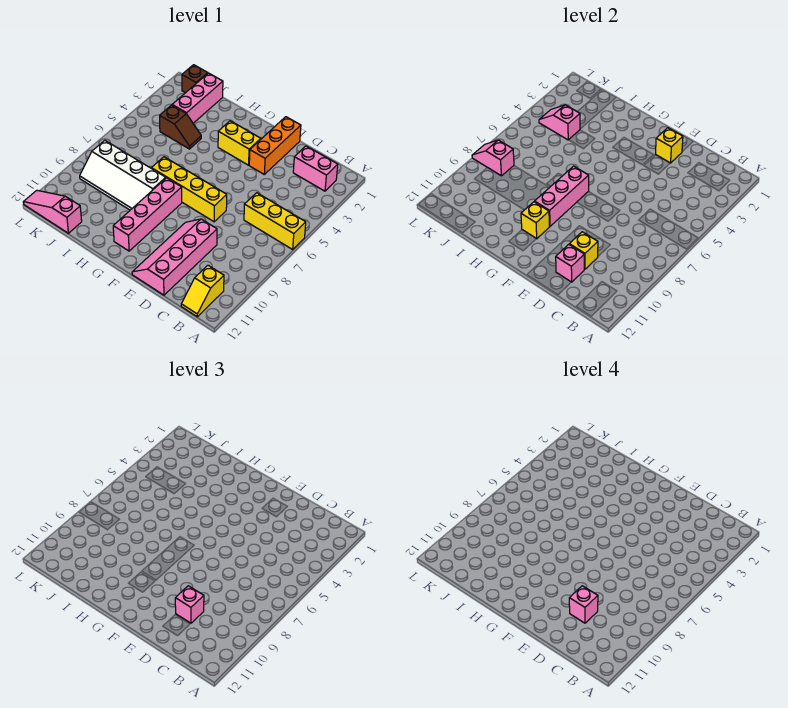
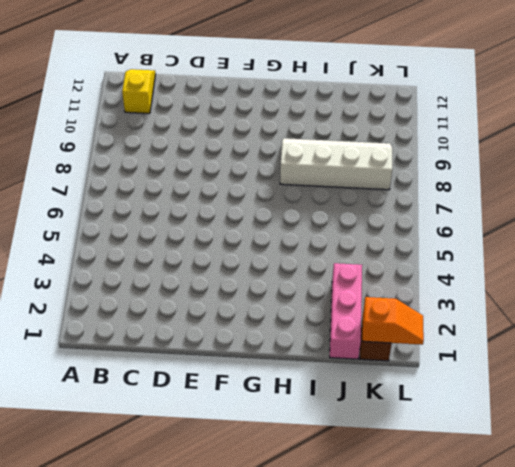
orange slope K1:L1 level 2 top K -> none
none -> yellow brick A6:C6 level 1
none -> pink brick B2:C2 level 1
none -> pink slope D9:E12 level 1 top D

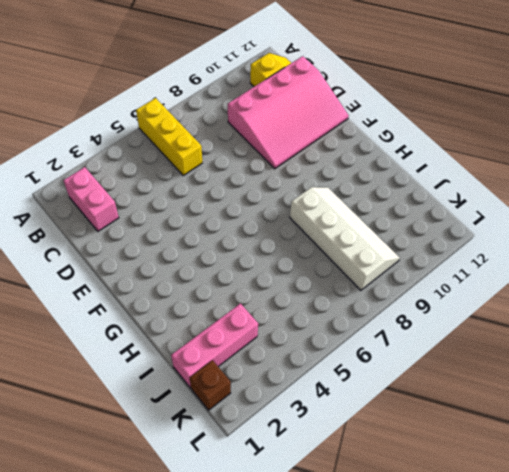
pink slope C9:E12 level 1 top C -> pink slope D9:E12 level 1 top D
none -> orange brick E1:E3 level 1
none -> yellow brick E7:H7 level 1
none -> yellow brick F3:G3 level 1

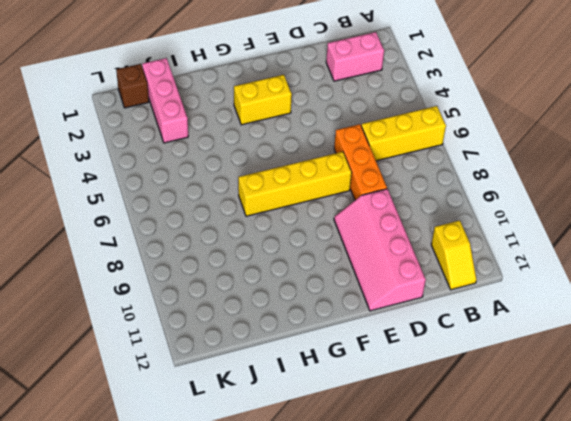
orange brick D6:D8 level 1 -> orange brick E1:E3 level 1
none -> pink brick G8:G11 level 1
none -> white slope H8:K9 level 1 top 8
none -> brown slope I4:J4 level 1 top J

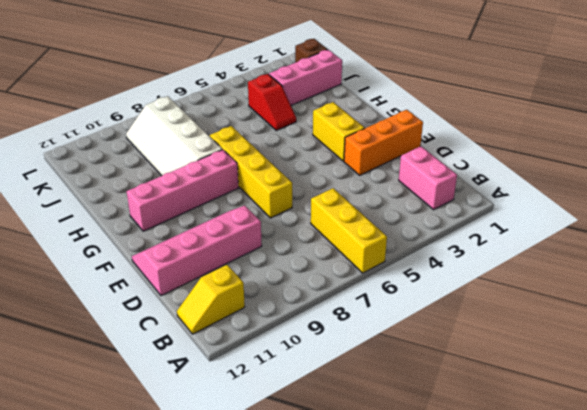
red slope I4:J4 level 1 top J -> brown slope I4:J4 level 1 top J
none -> pink slope J12:L12 level 1 top J
none -> yellow brick D10 level 2
none -> pink brick D11 level 2

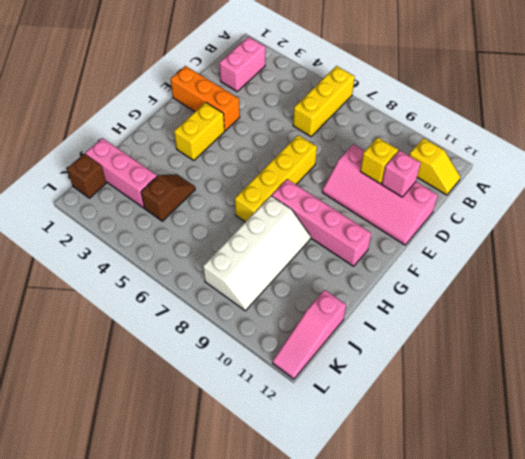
none -> yellow brick E2 level 2
none -> pink brick G7:G9 level 2
none -> yellow brick G10 level 2

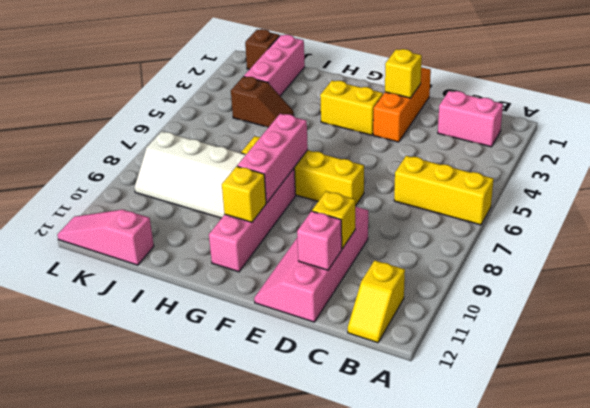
none -> pink slope J4:K4 level 2 top J
none -> pink slope K8:L8 level 2 top K
none -> pink brick D10 level 3

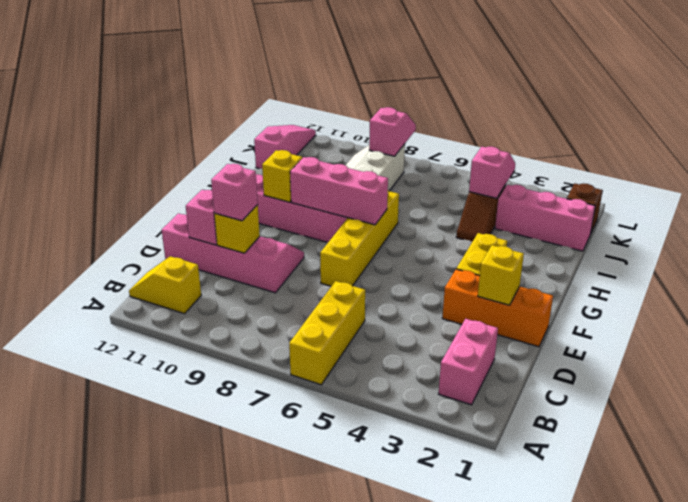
none -> pink brick D10 level 4

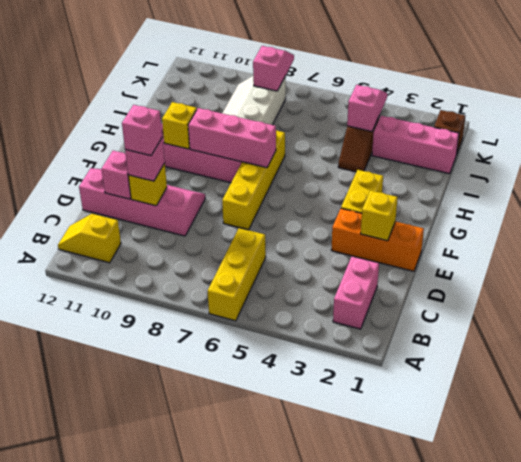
none -> pink slope J12:L12 level 1 top J

